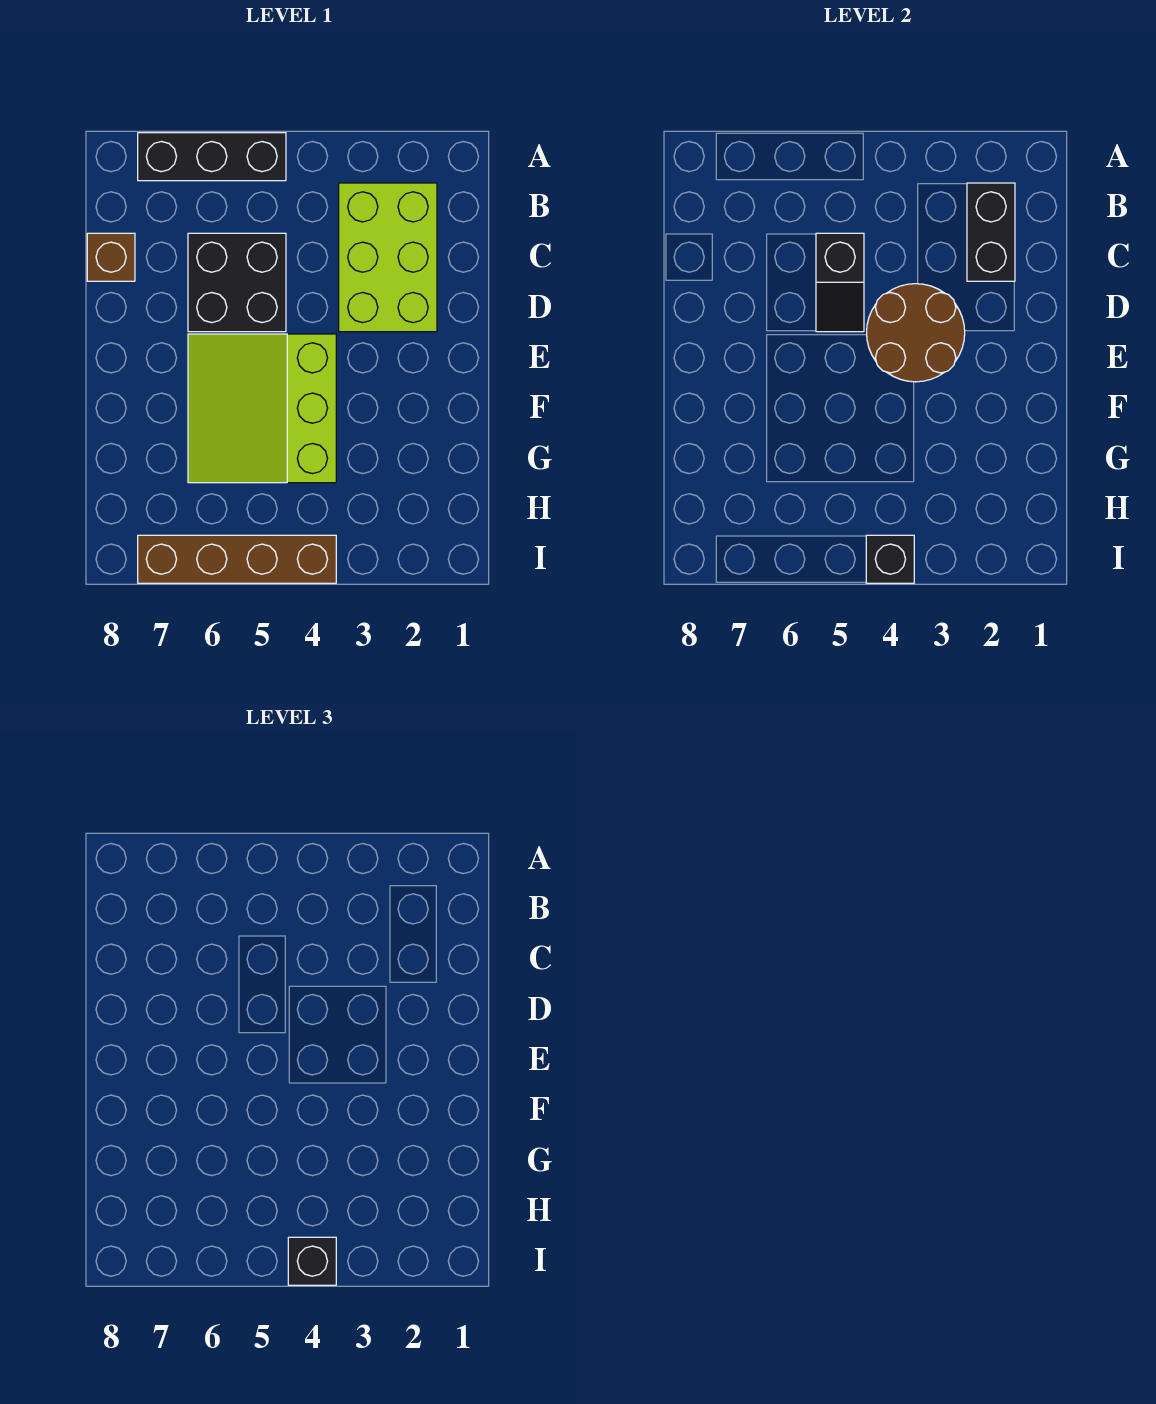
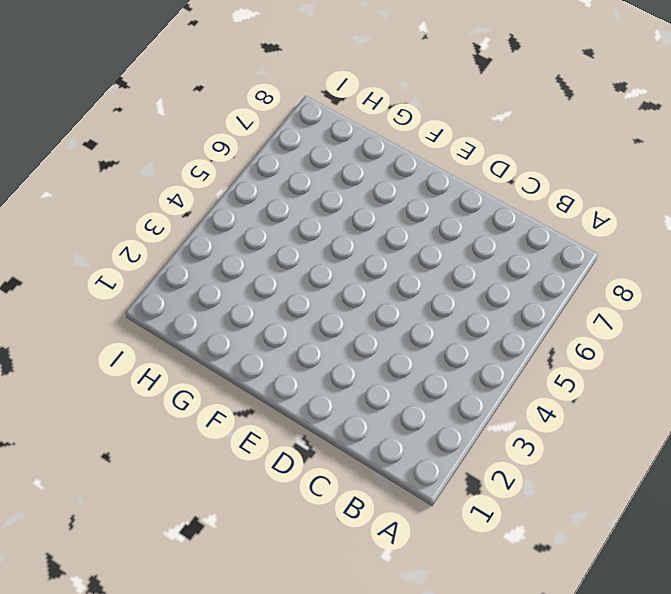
none -> black brick A5:A7 level 1
none -> lime brick B2:D3 level 1

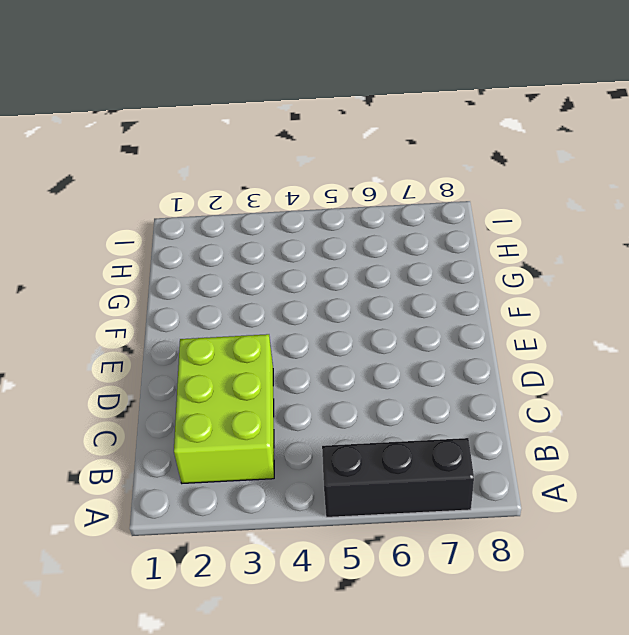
none -> black brick C5:D6 level 1
none -> brown brick C8 level 1

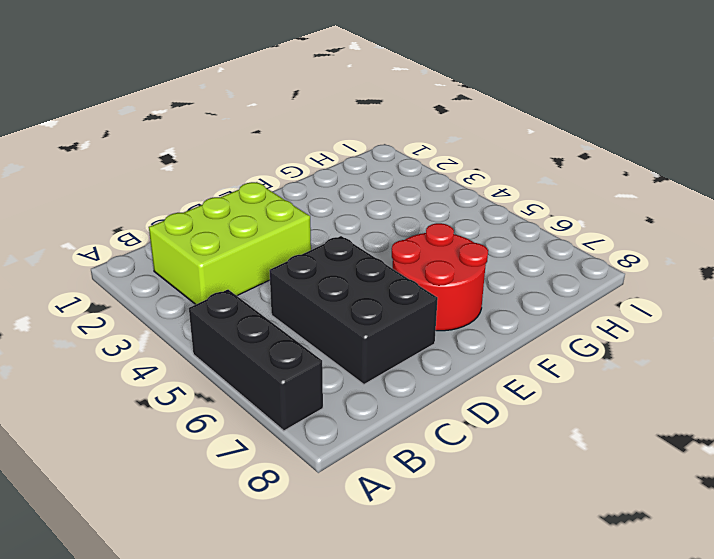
black brick C5:D7 level 1 -> black brick C5:D6 level 1
red round brick E6:F7 level 1 -> lime slope E4:G6 level 1 top 4
none -> brown brick C8 level 1
none -> brown brick I4:I7 level 1

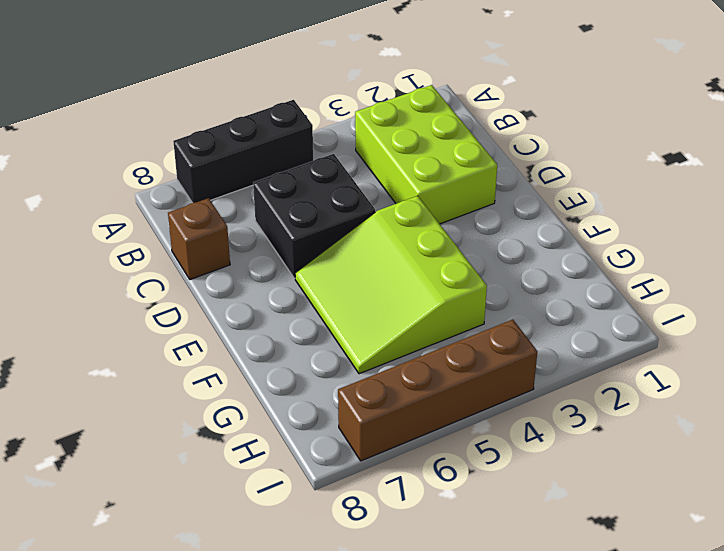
none -> black brick B2:C2 level 2
none -> black slope C5:D5 level 2 top C

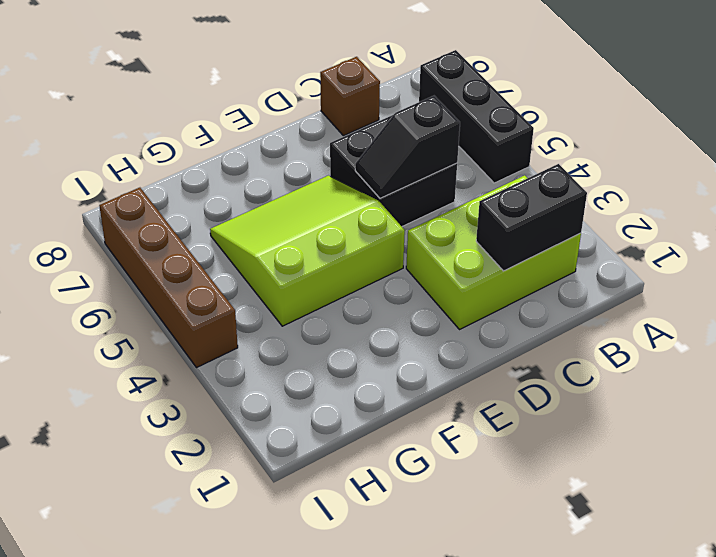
none -> brown round brick D3:E4 level 2
none -> black brick I4 level 2

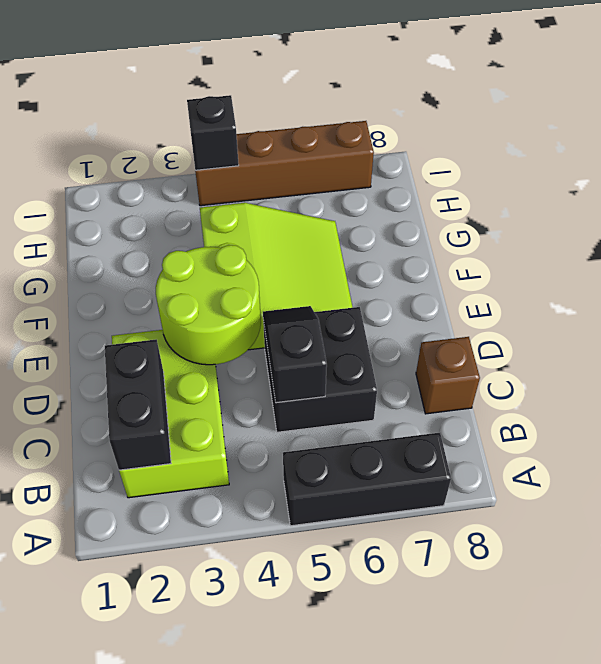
lime round brick D3:E4 level 2 -> brown round brick D3:E4 level 2
none -> black brick I4 level 3

